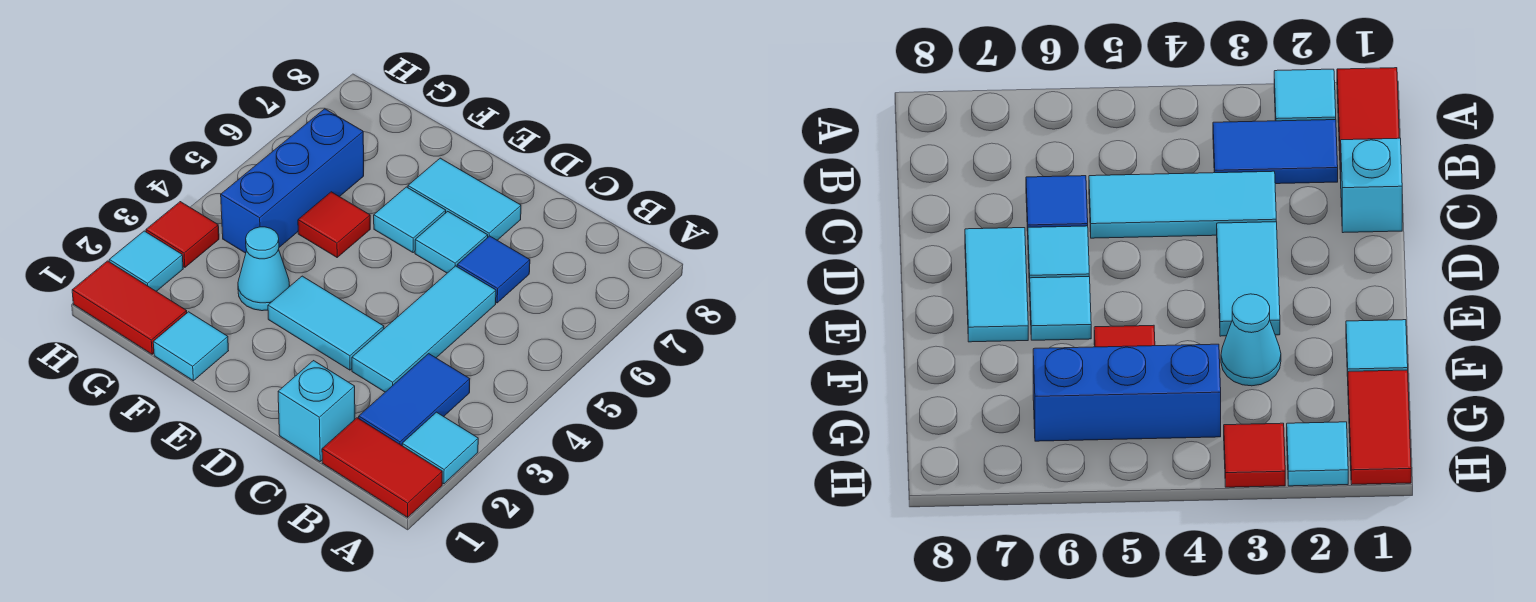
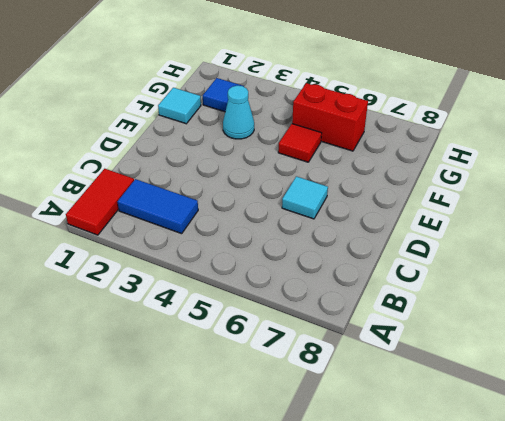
blue tile G2 level 1 -> blue tile C6 level 1
red brick G5:G6 level 1 -> blue brick G4:G6 level 1
none -> cyan tile A2 level 1
none -> cyan brick C1 level 1
none -> cyan tile C3:C5 level 1

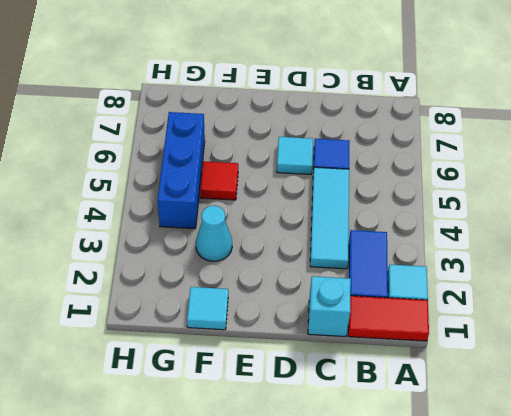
none -> cyan tile D3:E3 level 1
none -> cyan tile D7:E7 level 1
none -> cyan tile E6 level 1

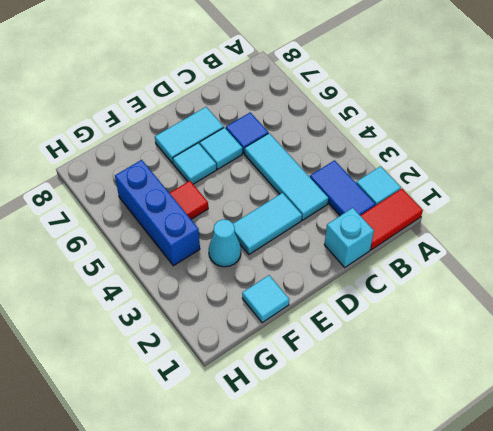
none -> red tile G1:H1 level 1
none -> cyan tile H2 level 1
none -> red tile H3 level 1

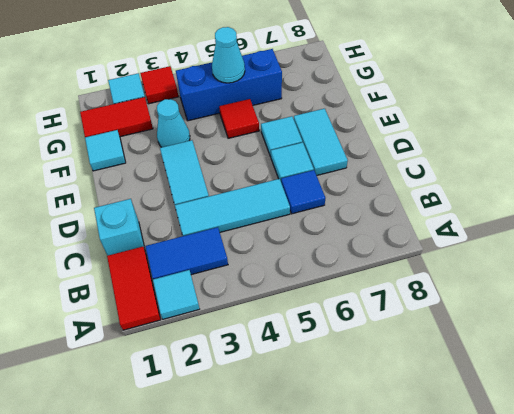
red tile G1:G2 level 1 -> red tile G1:H1 level 1
cyan cone G5 level 2 -> none

